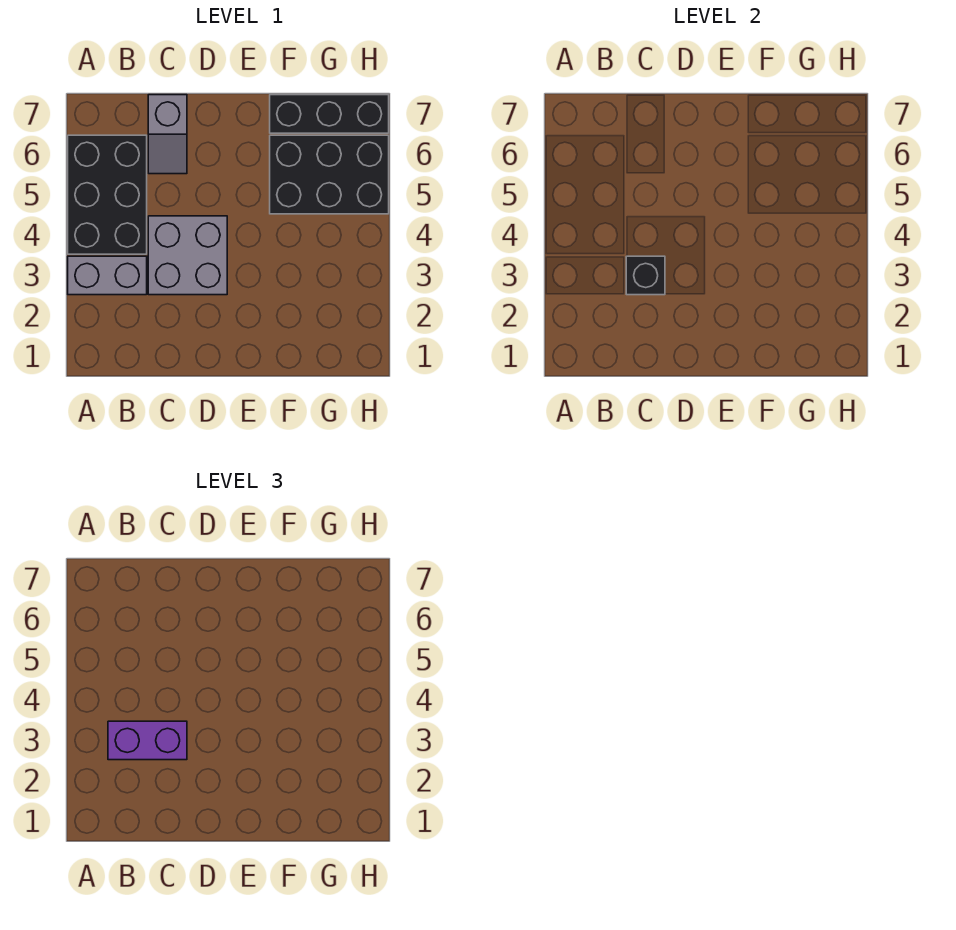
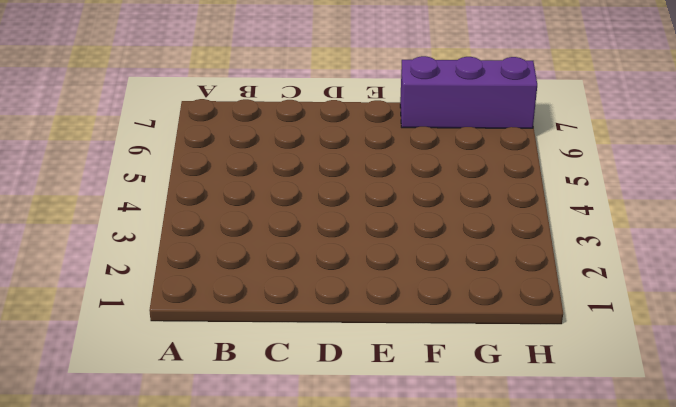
purple brick F7:H7 level 1 -> black brick F7:H7 level 1
none -> grey brick A3:B3 level 1
none -> black brick A4:B6 level 1

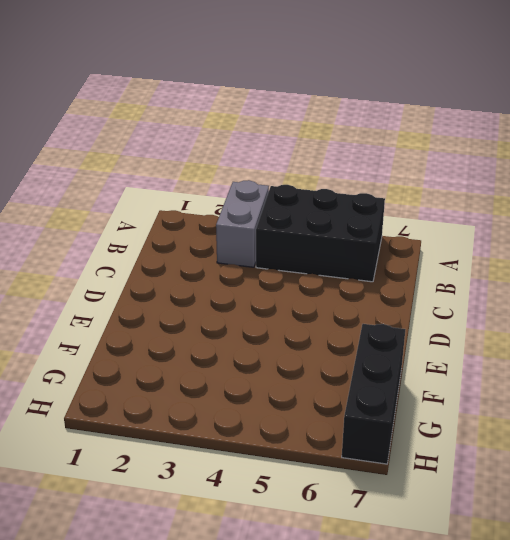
none -> grey brick C3:D4 level 1
none -> grey slope C6:C7 level 1 top 7

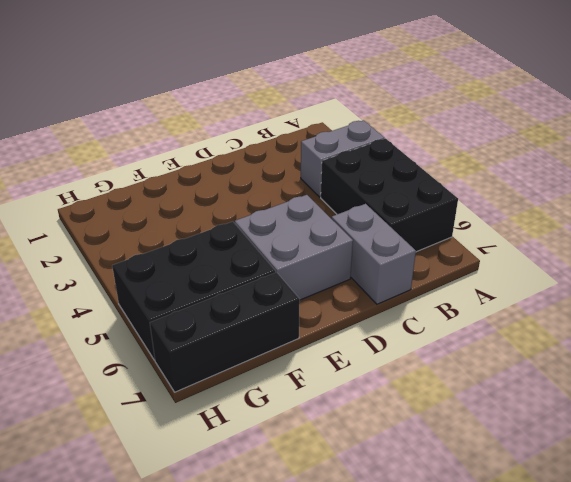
grey brick C6:C7 level 1 -> grey slope C6:C7 level 1 top 7
grey brick D5:E6 level 1 -> grey brick C3:D4 level 1
none -> black brick C3 level 2
none -> purple brick B3:C3 level 3

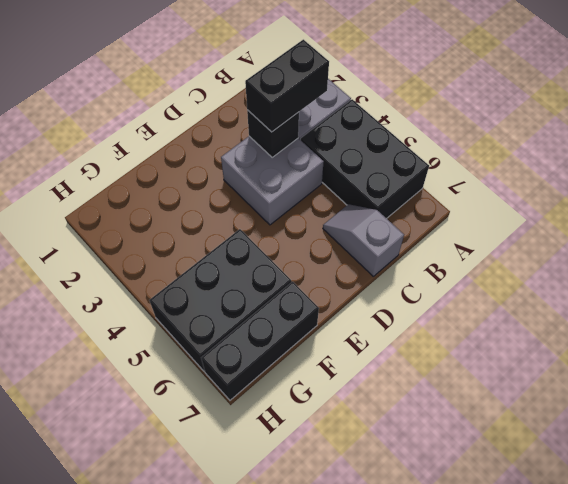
black brick B3:C3 level 3 -> purple brick B3:C3 level 3

